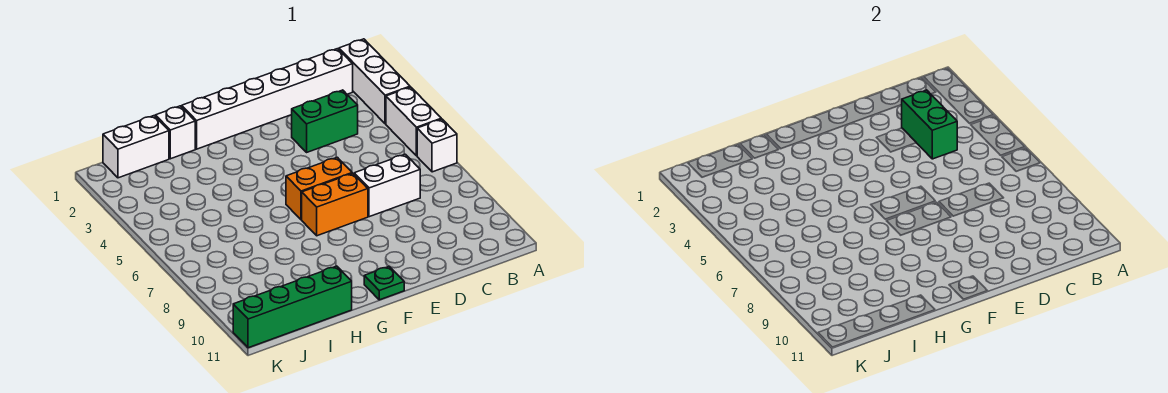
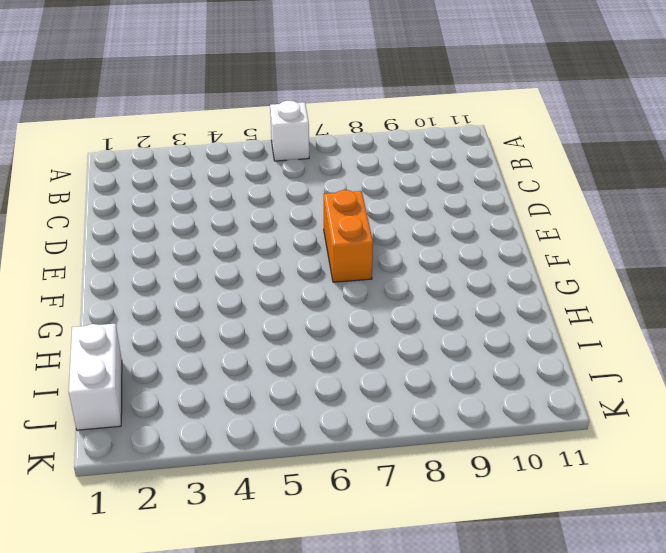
none -> white brick A1:A3 level 1
none -> white brick A4:A5 level 1
none -> white brick B1:G1 level 1

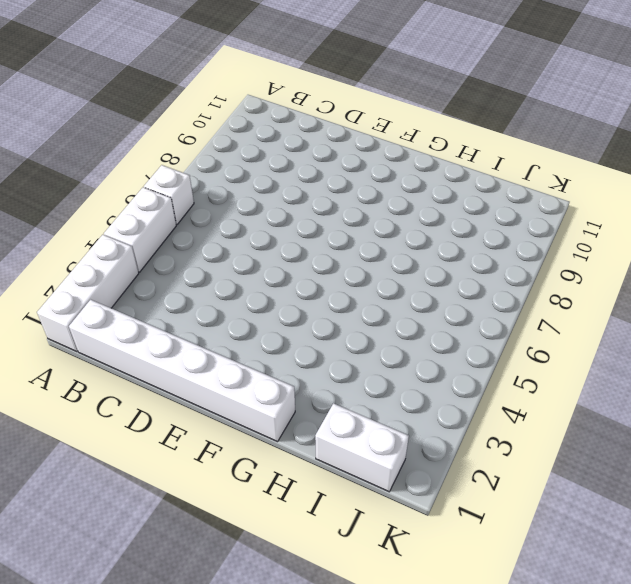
none -> green brick C3:D3 level 1
none -> white brick C7:D7 level 1
none -> orange brick E6:F6 level 1

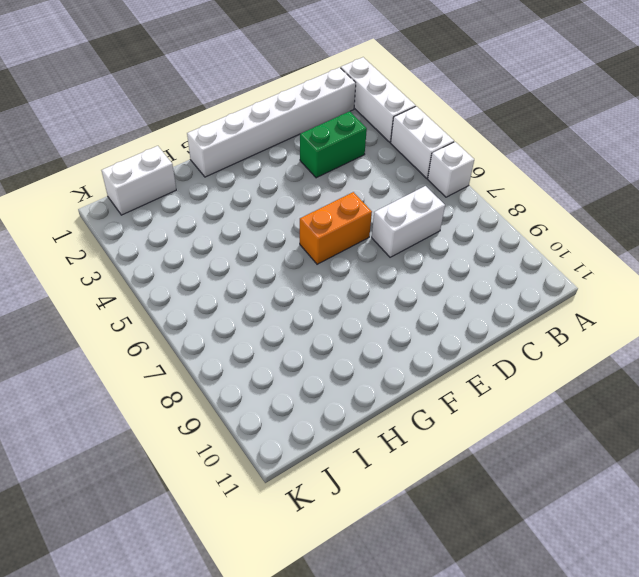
none -> orange brick E7:F7 level 1
none -> green plate F11 level 1
none -> white brick H1 level 1

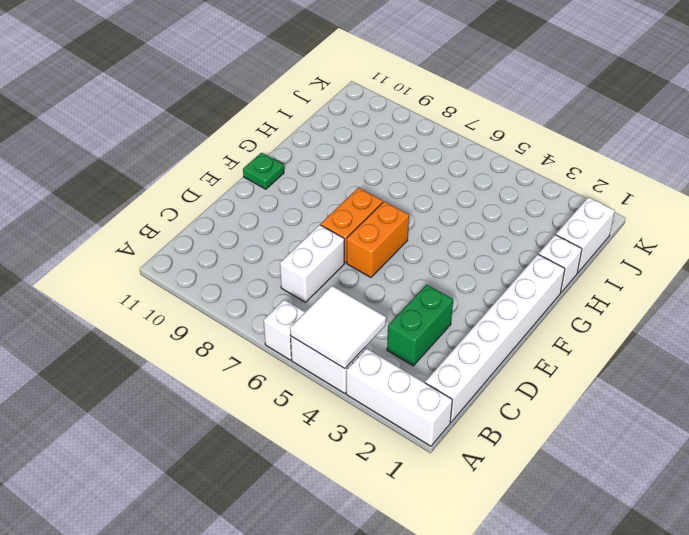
white tile A4:B5 level 2 -> none
none -> green brick H11:K11 level 1
none -> green brick C3:C4 level 2

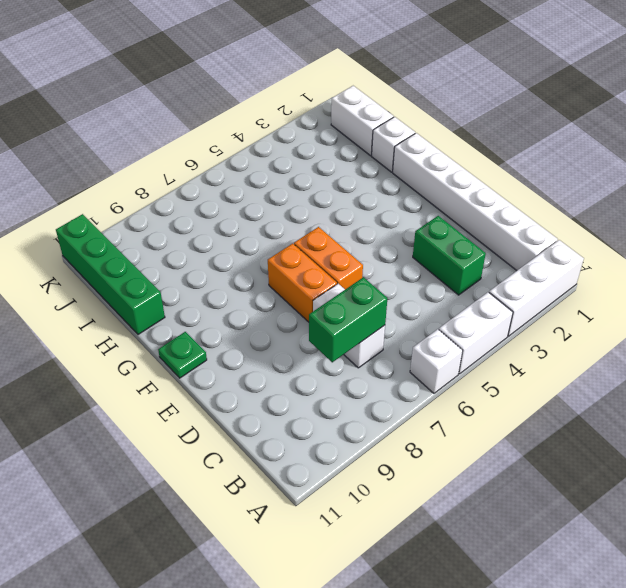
green brick C7:C8 level 2 -> green brick C3:C4 level 2

